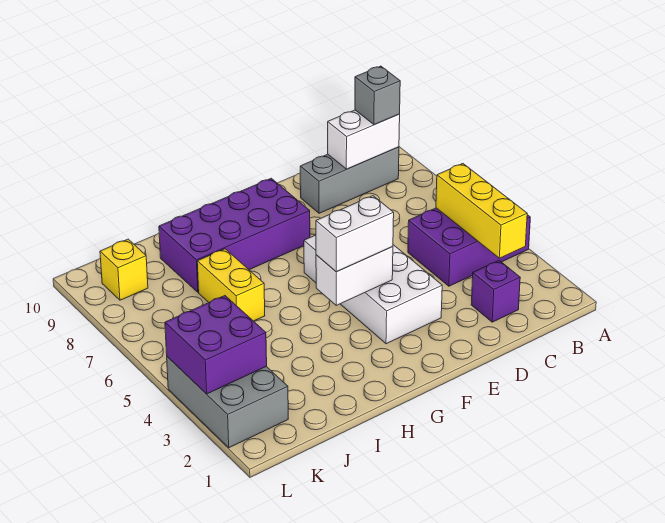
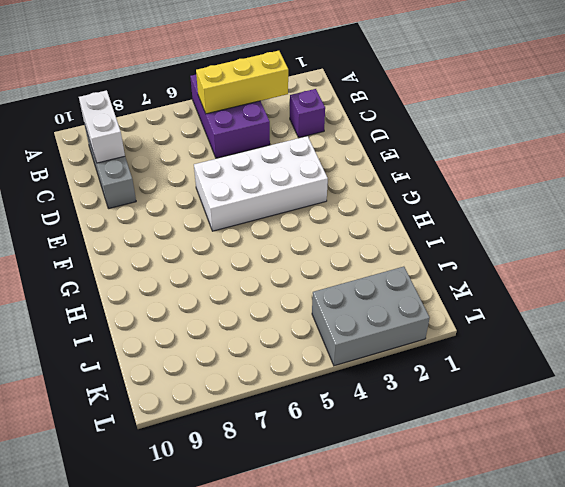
none -> purple brick F8:I9 level 1
none -> yellow brick I6:I7 level 1
none -> yellow brick K9 level 1

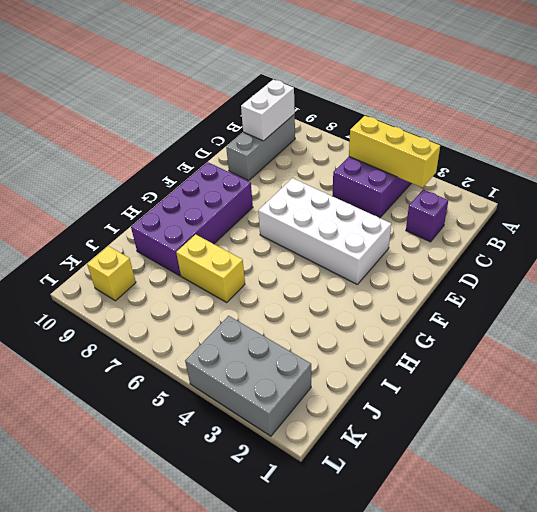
none -> white brick F4:G4 level 2
none -> purple brick K3:L4 level 2
none -> grey brick B9 level 3

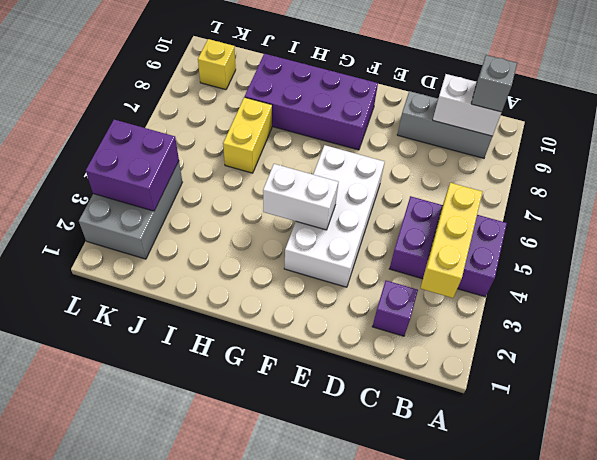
none -> white brick F4:G4 level 3

